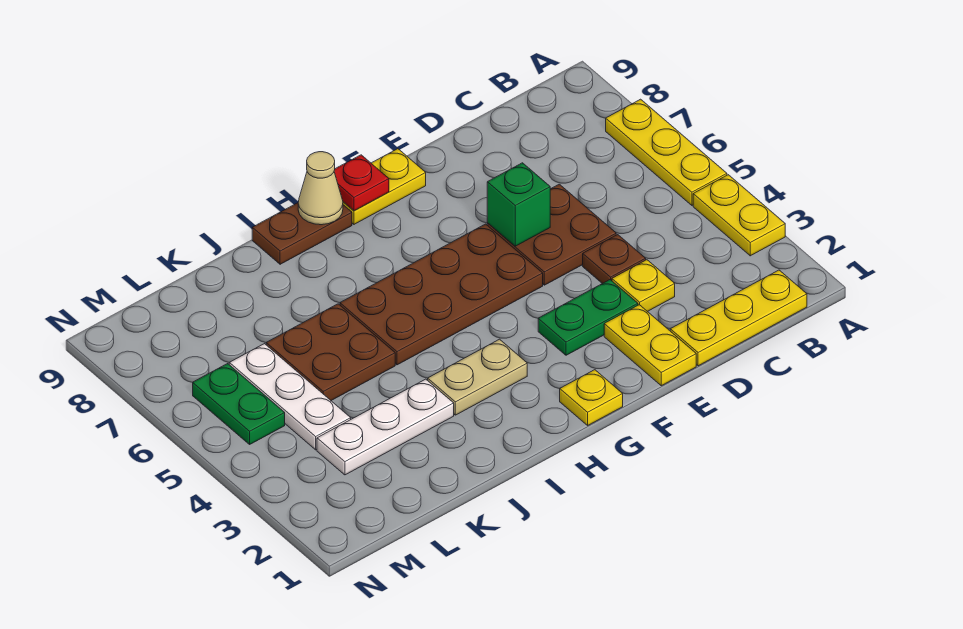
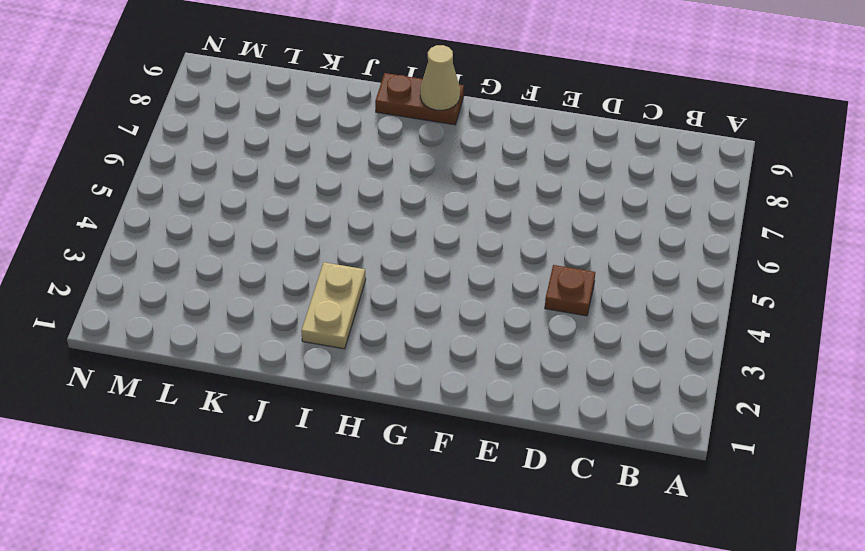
tan plate I2:I3 level 1 -> tan plate H3:I3 level 1
none -> yellow plate A3:A4 level 1
none -> yellow plate A5:A7 level 1
none -> yellow plate B1:D1 level 1

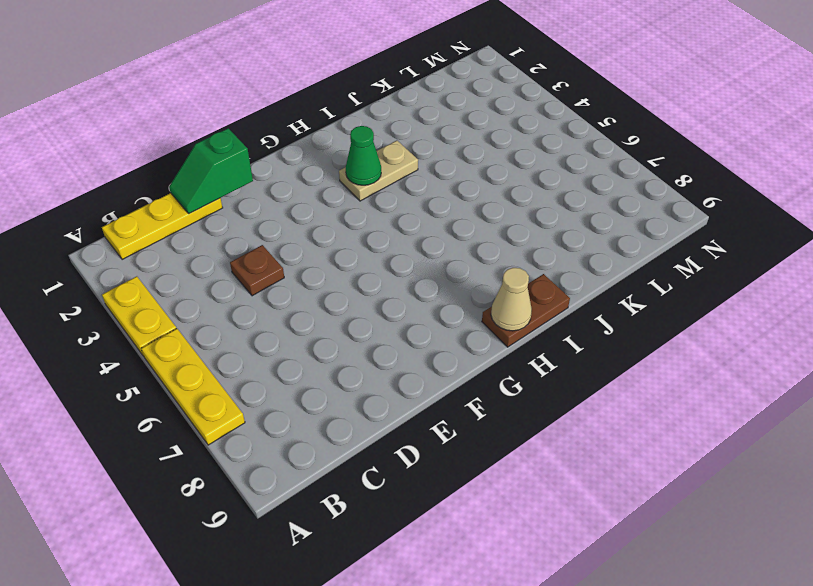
green slope D1:E1 level 2 top E -> none
green cone H3 level 2 -> none
none -> yellow plate D3 level 1
none -> brown plate D5:E6 level 1
none -> yellow plate E1:E2 level 1

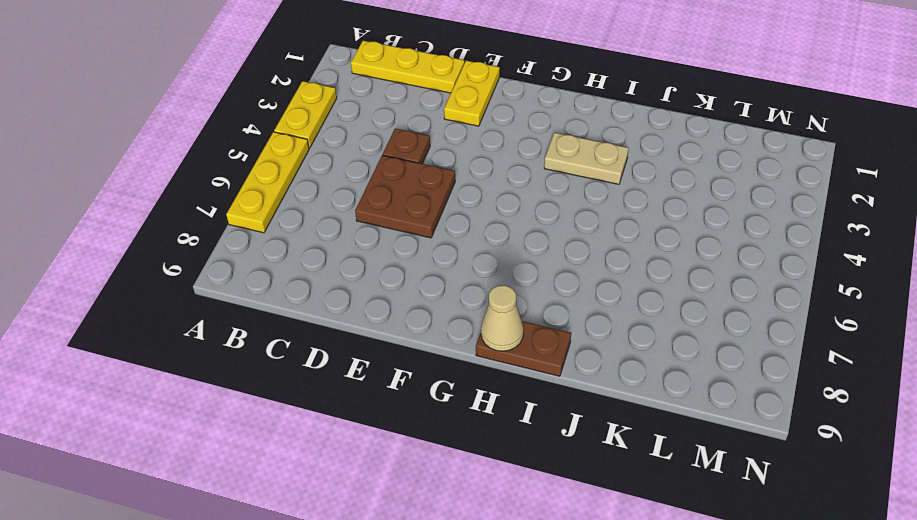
none -> yellow plate D3 level 1
none -> green plate E3:F3 level 1
none -> brown plate F5:I6 level 1

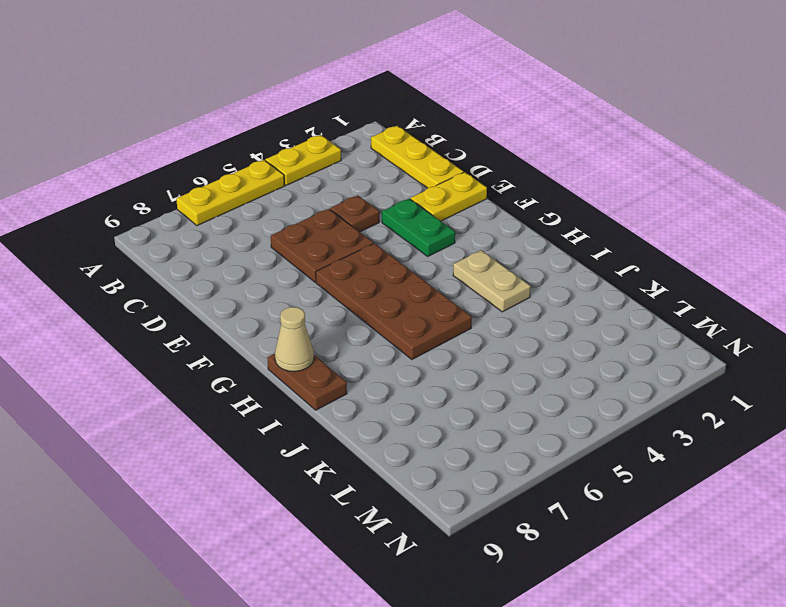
none -> yellow plate D3 level 1
none -> yellow plate F9:G9 level 1
none -> yellow plate G1 level 1

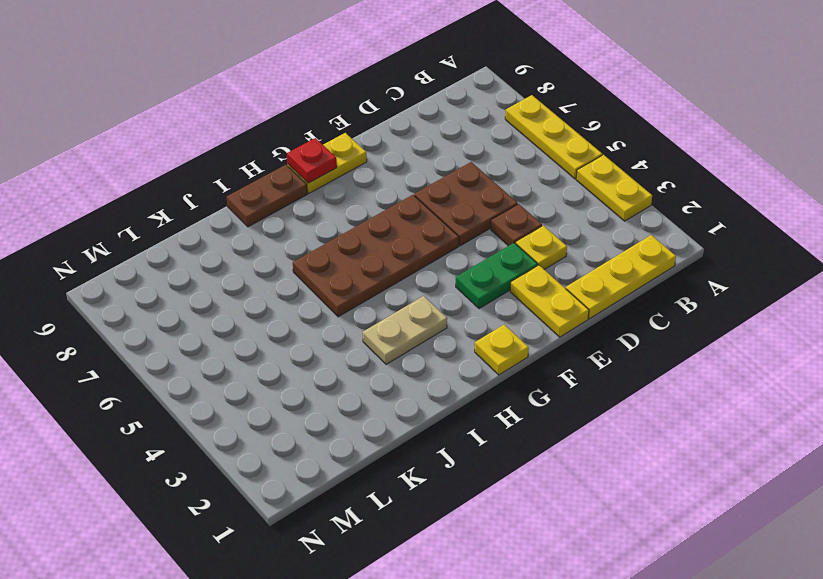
none -> white plate J3:L3 level 1
none -> brown plate J5:K6 level 1
none -> white plate L4:L6 level 1

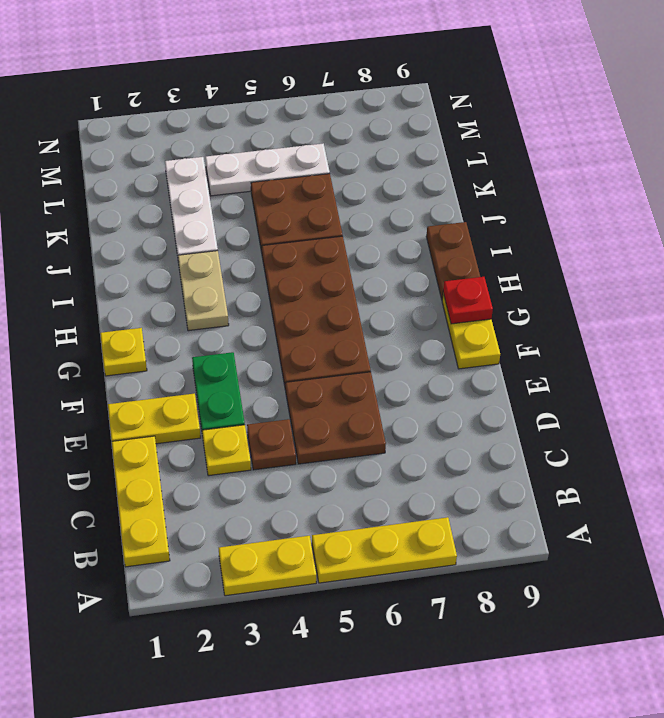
none -> green plate M5:M6 level 1
none -> green brick E6 level 2
none -> tan cone H9 level 2

